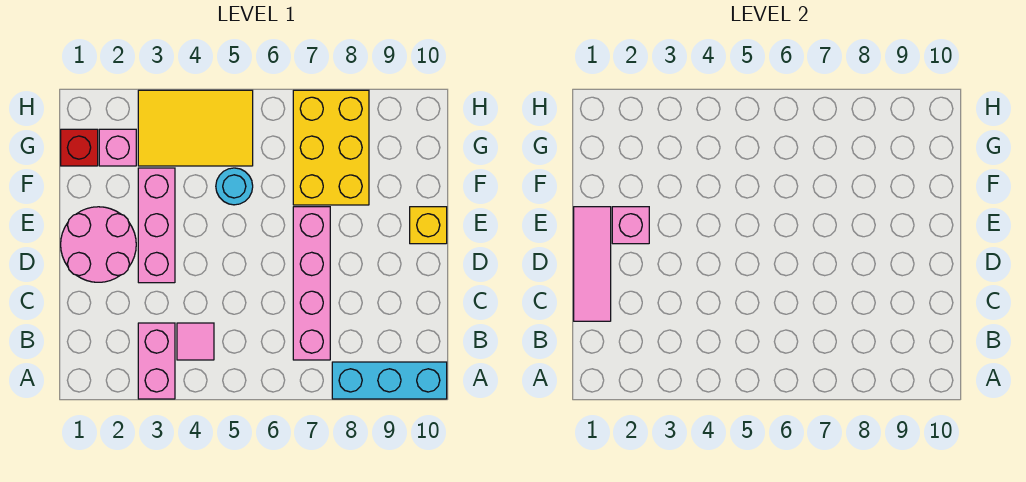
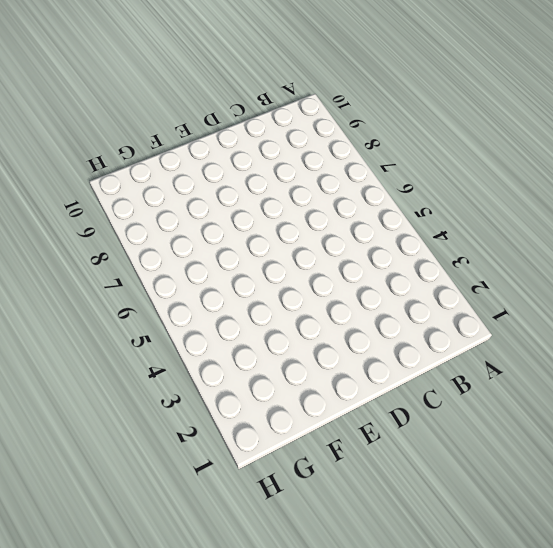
none -> pink brick A3:B3 level 1
none -> cyan brick A8:A10 level 1
none -> pink tile B4 level 1

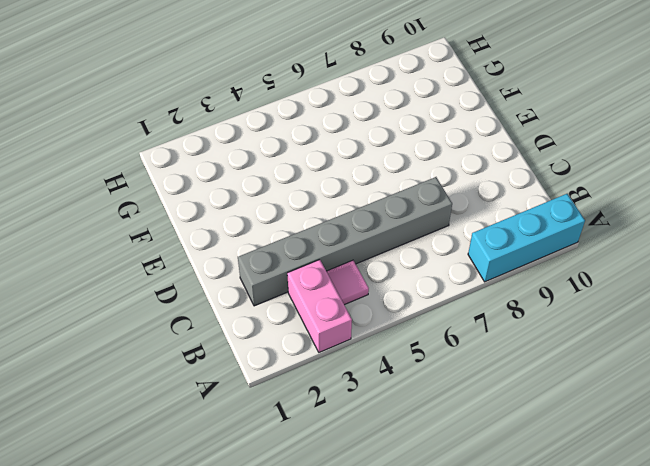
grey brick C2:C7 level 1 -> pink brick B7:E7 level 1
none -> pink round brick D1:E2 level 1
none -> pink brick D3:F3 level 1
none -> yellow brick E10 level 1

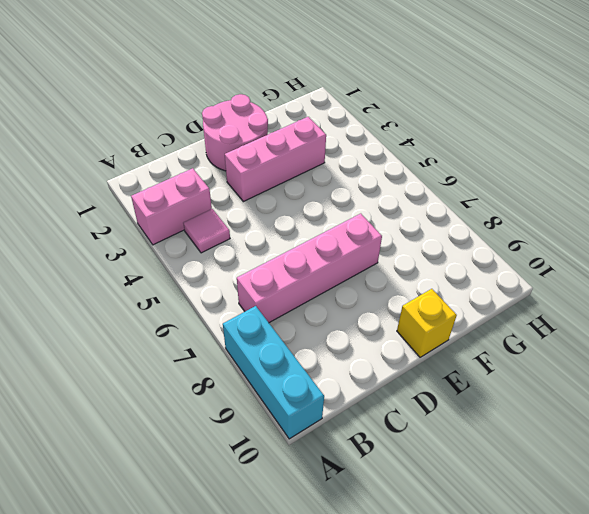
none -> cyan round brick F5 level 1
none -> yellow brick F7:H8 level 1
none -> red brick G1 level 1

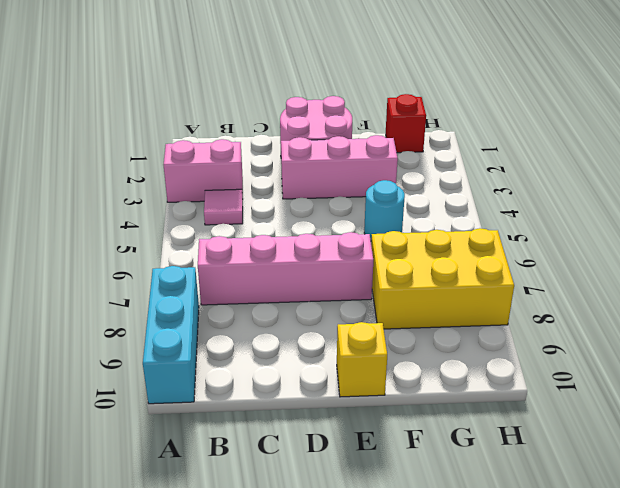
none -> pink brick G2 level 1
none -> yellow tile G3:H5 level 1
none -> pink tile C1:E1 level 2

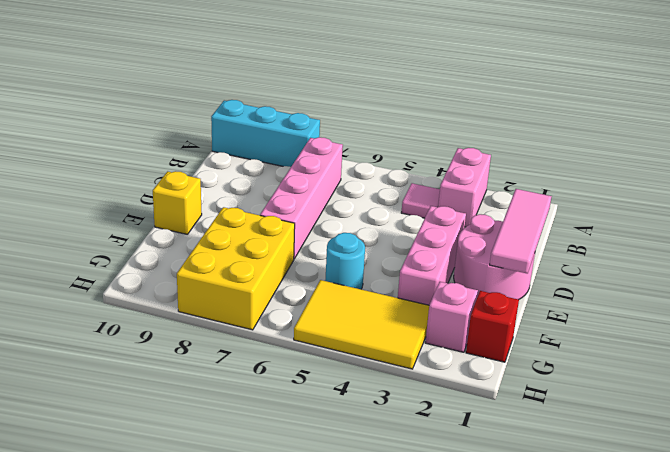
none -> pink brick E2 level 2

